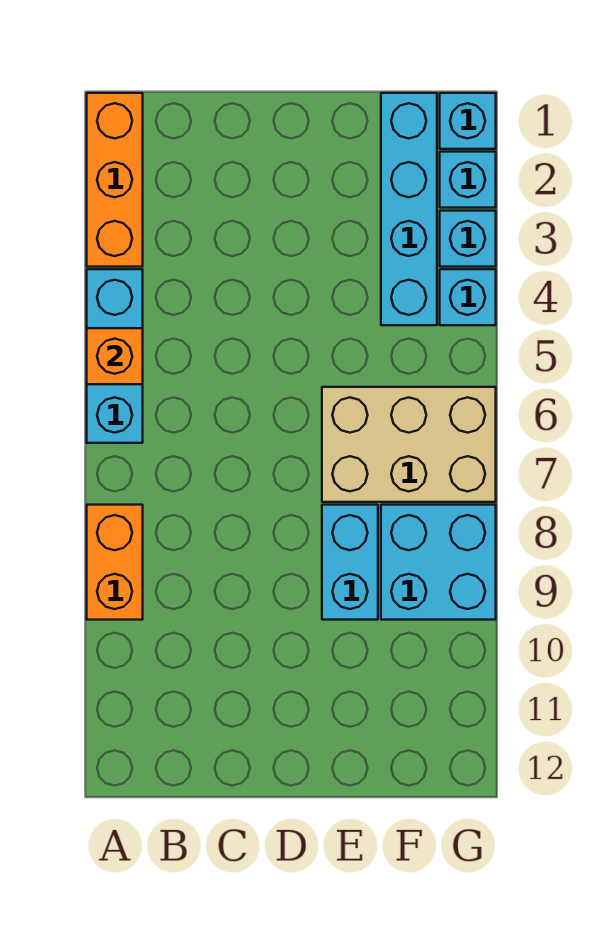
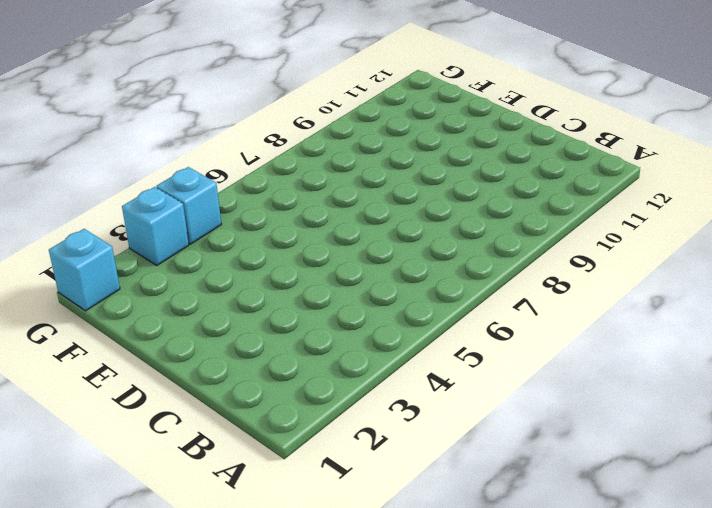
none -> orange brick A1:A3 level 1
none -> cyan brick A4:A6 level 1
none -> orange brick A8:A9 level 1

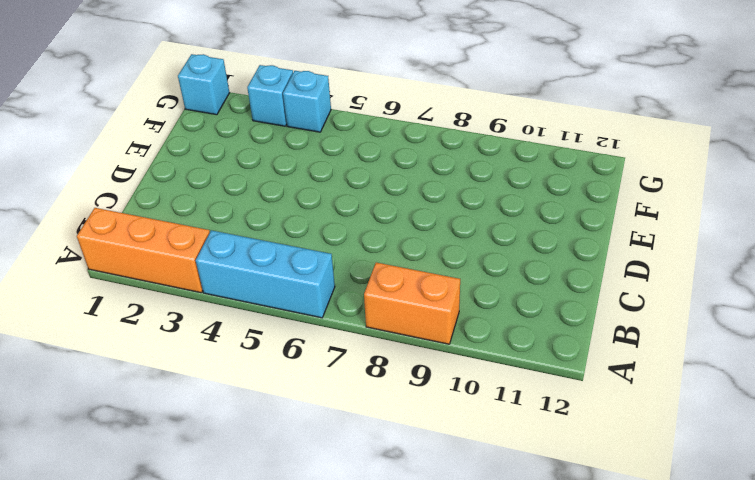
none -> tan brick E6:G7 level 1
none -> cyan brick E8:E9 level 1
none -> cyan brick F1:F4 level 1

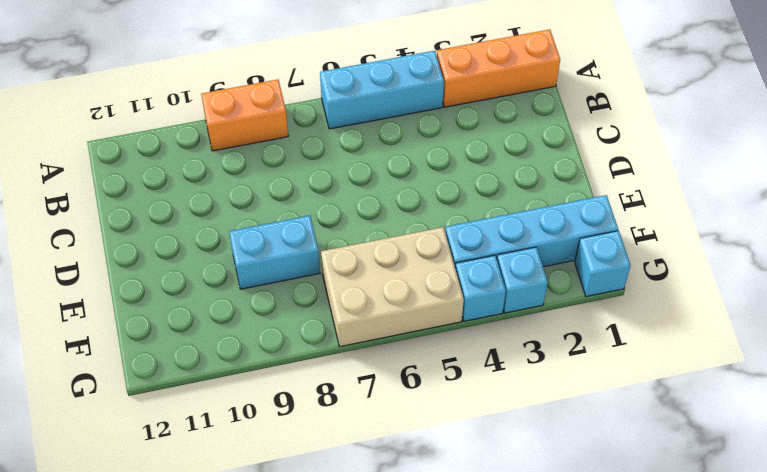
tan brick F5:G7 level 1 -> tan brick E6:G7 level 1
none -> cyan brick F8:G9 level 1
none -> cyan brick G2 level 1
none -> orange brick A5 level 2

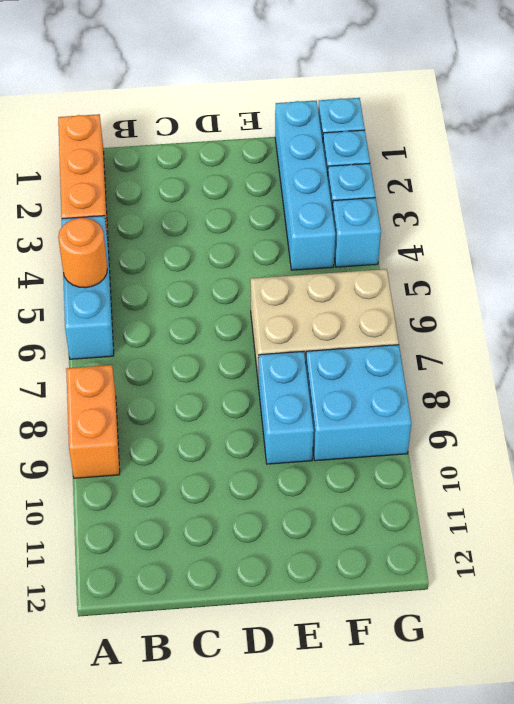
orange round brick A5 level 2 -> orange brick A5 level 2

